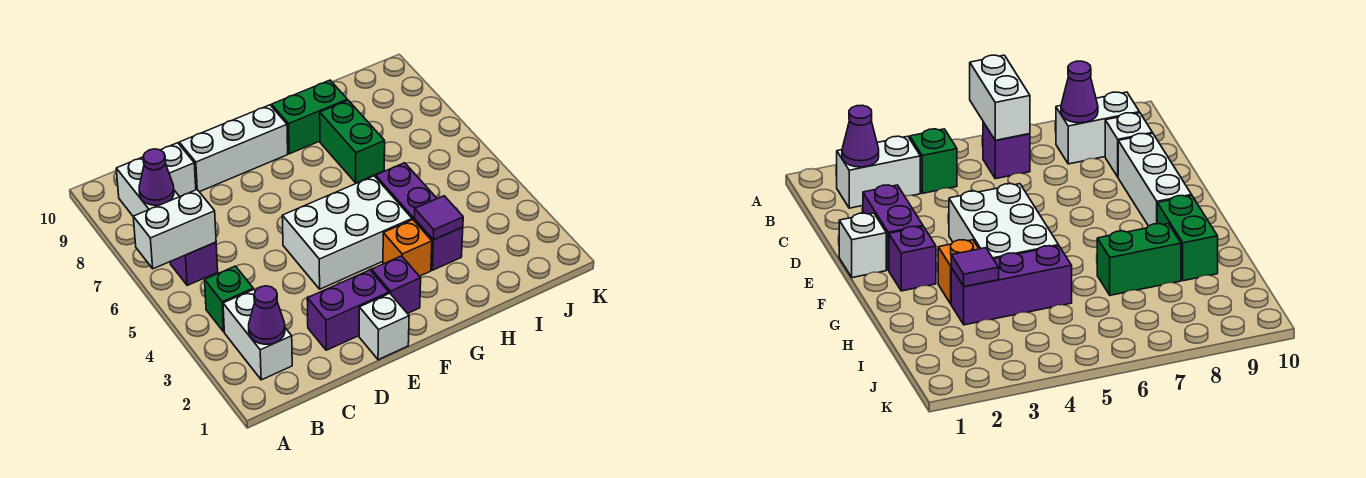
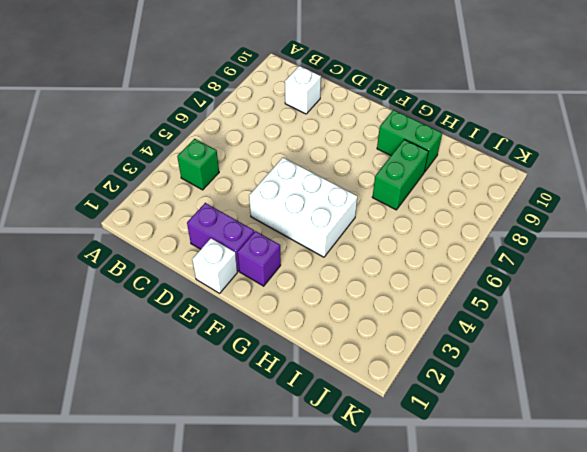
none -> white brick B2:B3 level 1
none -> purple brick B6 level 1
none -> white brick B8:B9 level 1

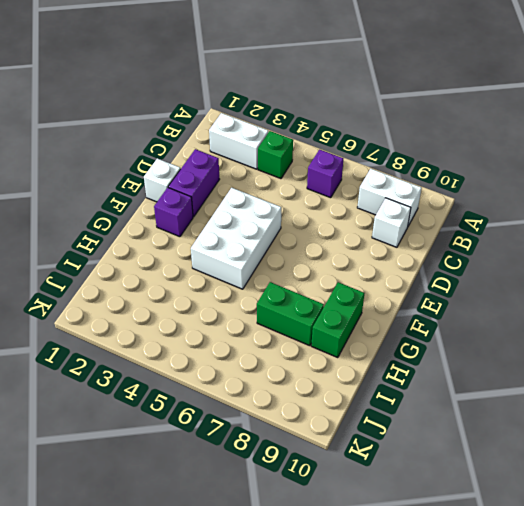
none -> white brick D9:F9 level 1
none -> orange brick G3 level 1
none -> purple brick H3:H5 level 1

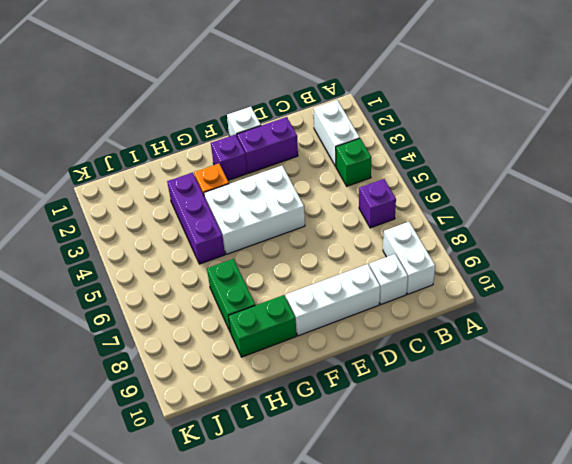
none -> white brick A6:B6 level 2
none -> purple cone B2 level 2
none -> purple cone B8 level 2

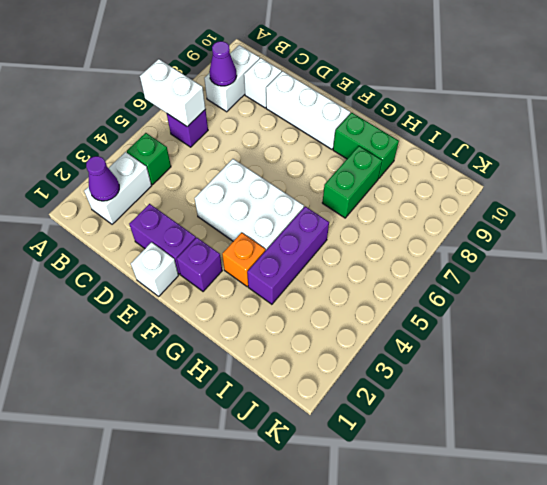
none -> purple tile H3 level 2

